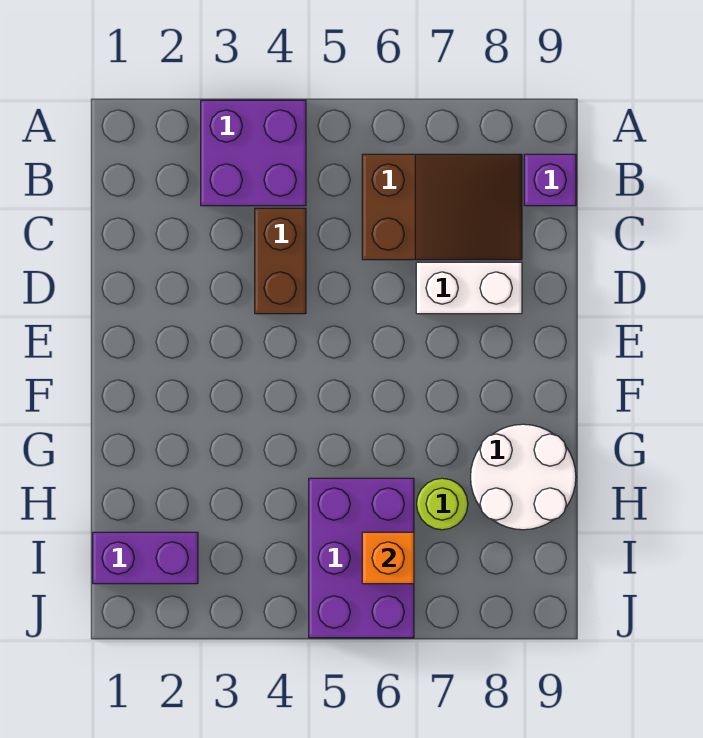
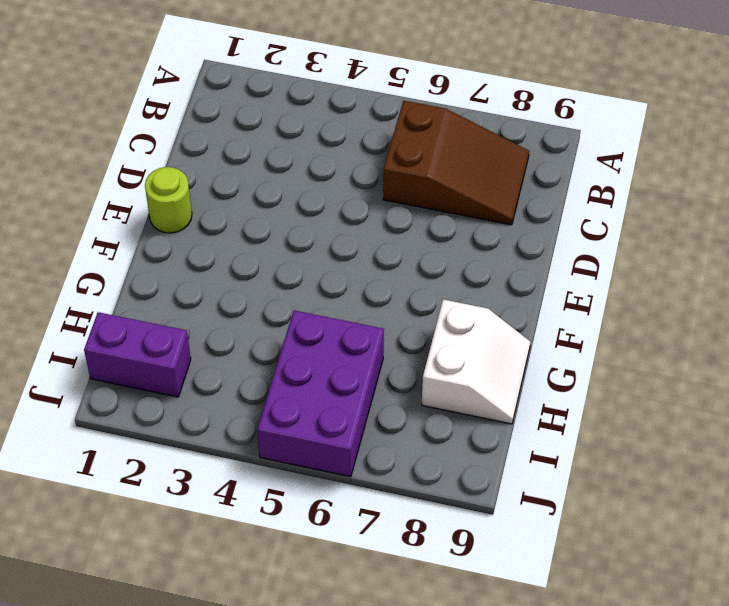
lime round brick E1 level 1 -> lime round brick H7 level 1
white slope G8:H9 level 1 top 8 -> white round brick G8:H9 level 1
none -> purple brick A3:B4 level 1
none -> purple brick B9 level 1

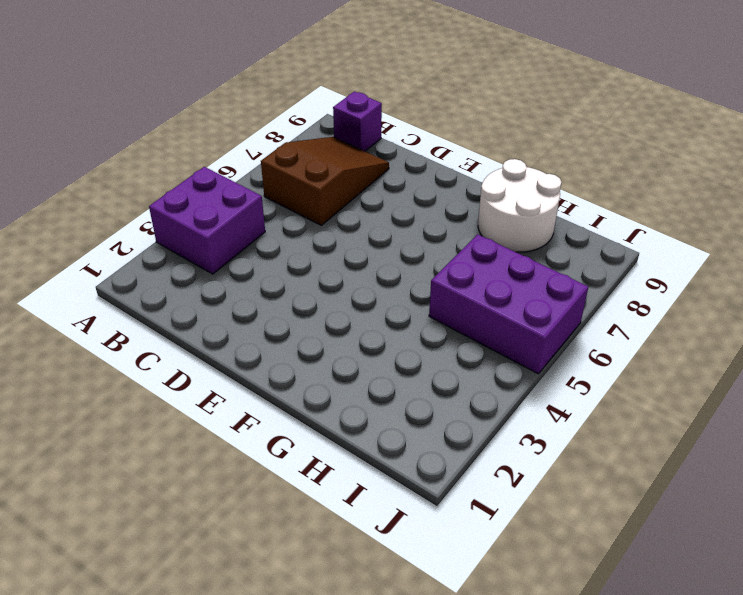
none -> brown brick C4:D4 level 1
none -> white brick D7:D8 level 1

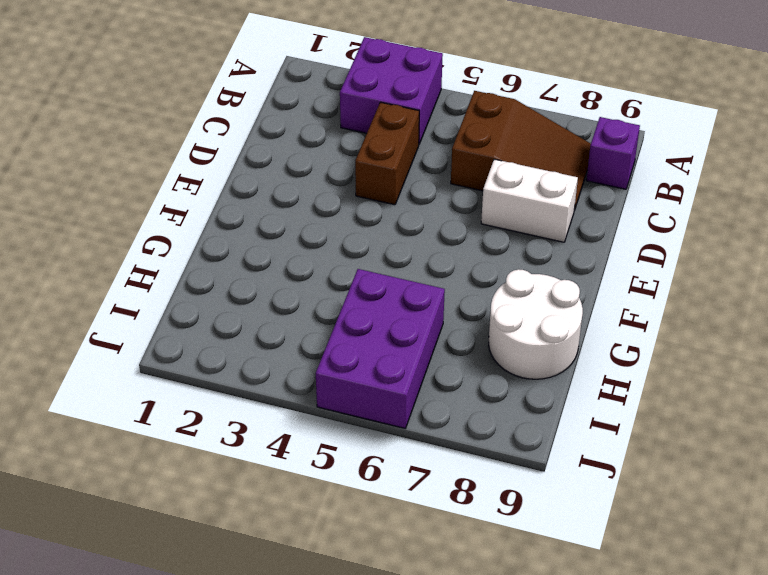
none -> lime round brick H7 level 1
none -> purple brick I1:I2 level 1

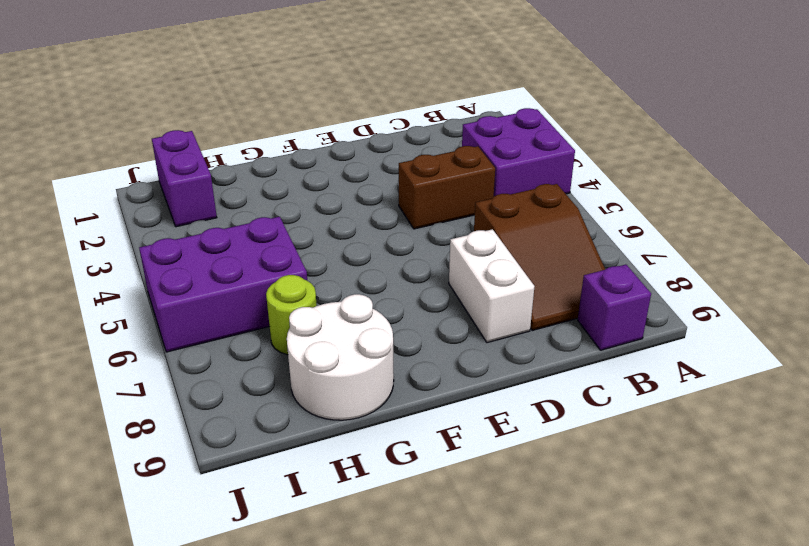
none -> orange brick I6 level 2

